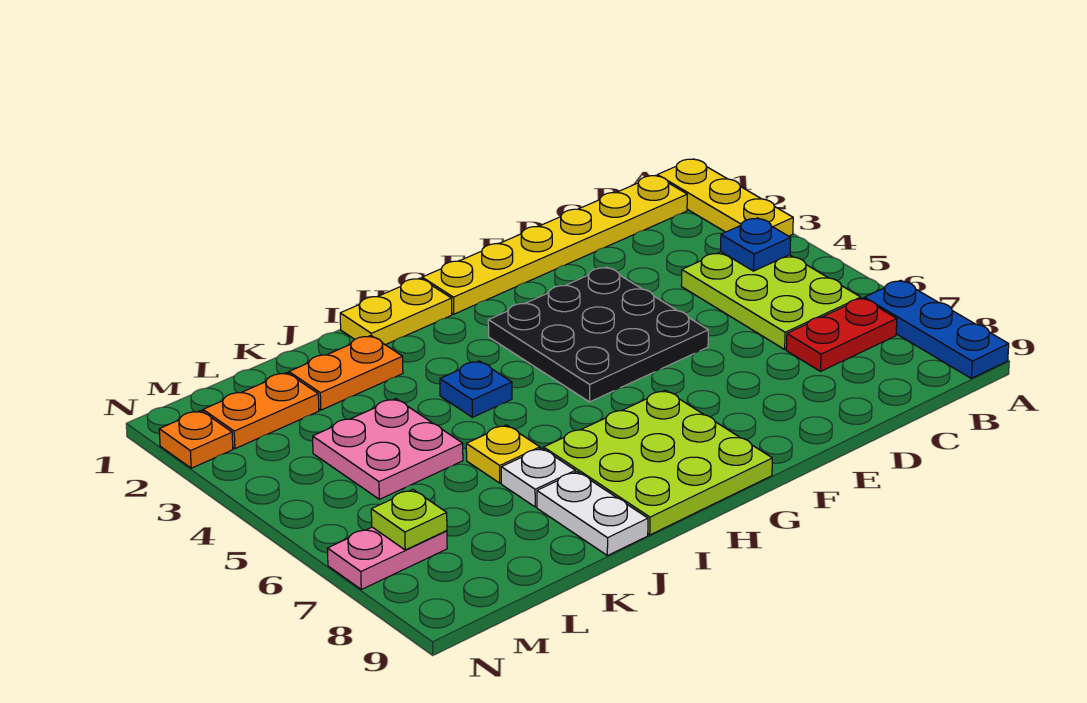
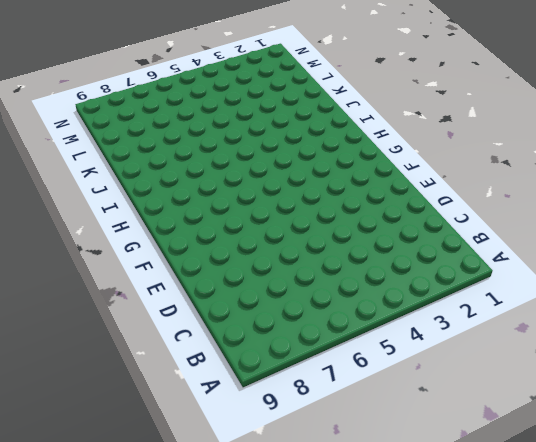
none -> yellow plate A1:A3 level 1
none -> blue plate A7:A9 level 1
none -> yellow plate B1:G1 level 1

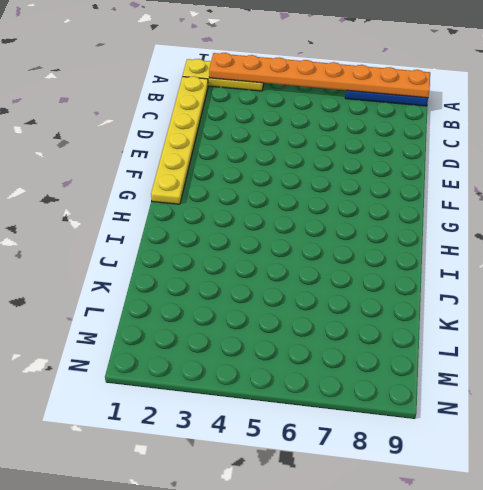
orange plate A2:A9 level 2 -> none
none -> lime plate B4:C6 level 1
none -> red plate B7:C7 level 1
none -> black plate E3:G5 level 1

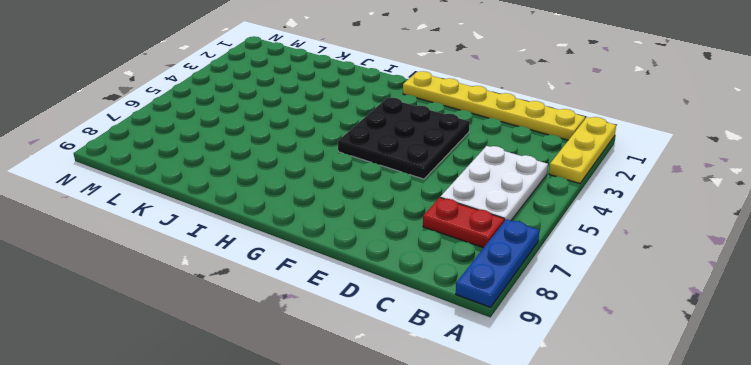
white plate B4:C6 level 1 -> lime plate B4:C6 level 1
none -> lime plate G7:I9 level 1
none -> yellow plate H1:I1 level 1
none -> blue plate I4 level 1

